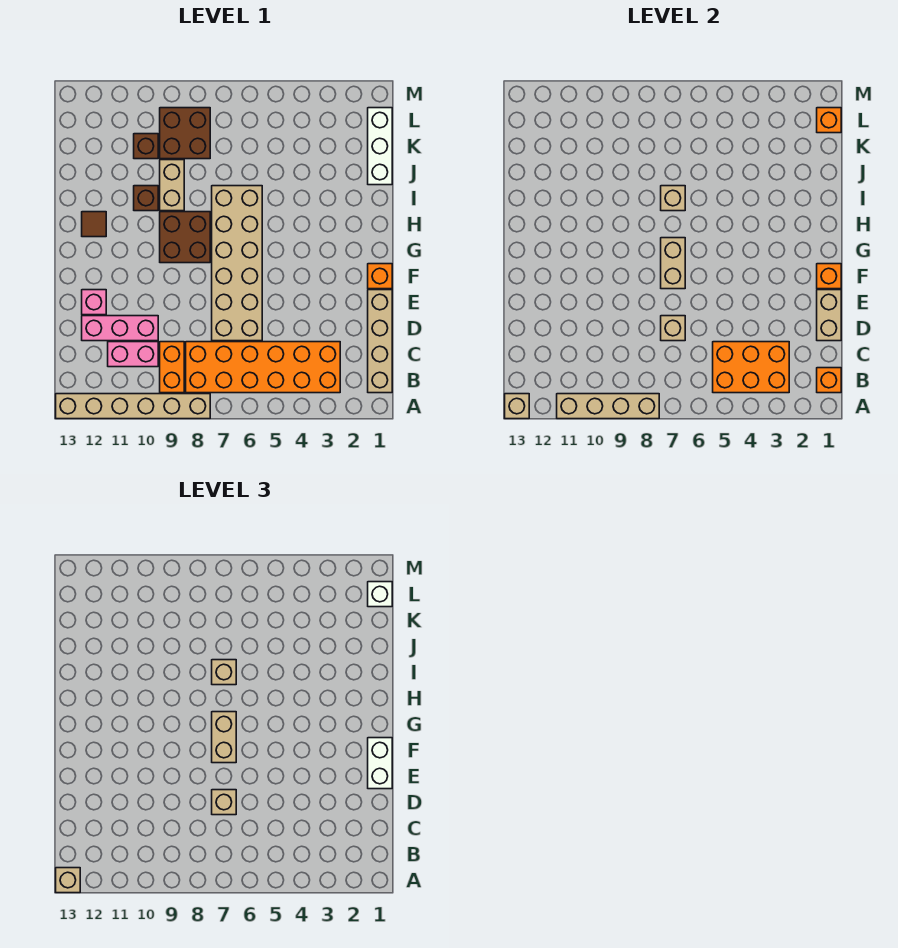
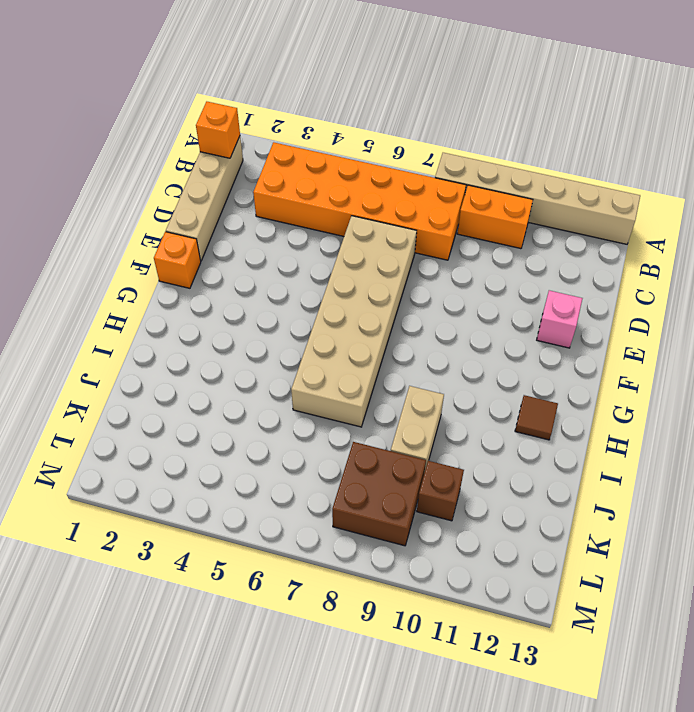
orange brick B9:B10 level 1 -> orange brick B9:C9 level 1
none -> pink brick C10:C11 level 1
none -> pink brick D10:D12 level 1
none -> brown brick G8:H9 level 1
none -> brown brick I10 level 1

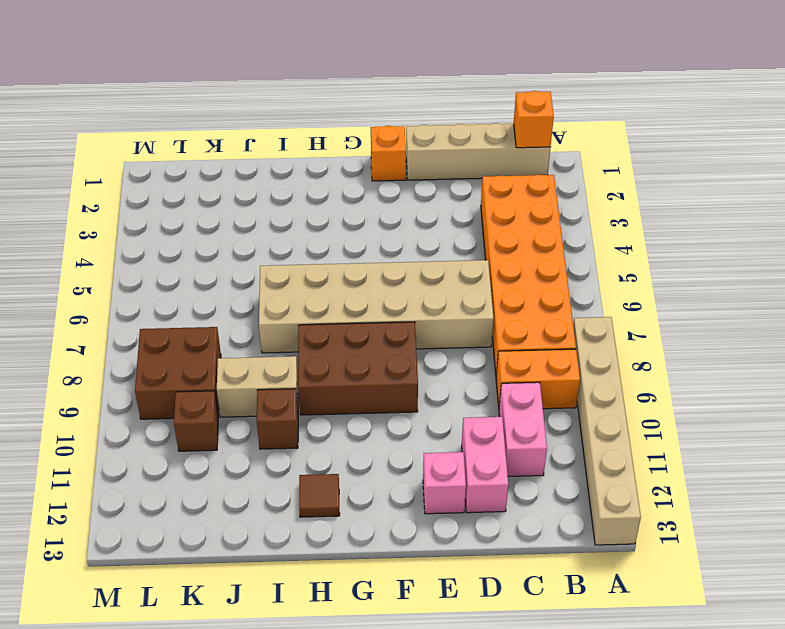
pink brick D11:D12 level 1 -> pink brick D10:D12 level 1
brown brick F8:H9 level 1 -> brown brick G8:H9 level 1
none -> white brick J1:L1 level 1
none -> tan brick A8:A11 level 2
none -> tan brick A13 level 2
none -> orange brick B3:C5 level 2

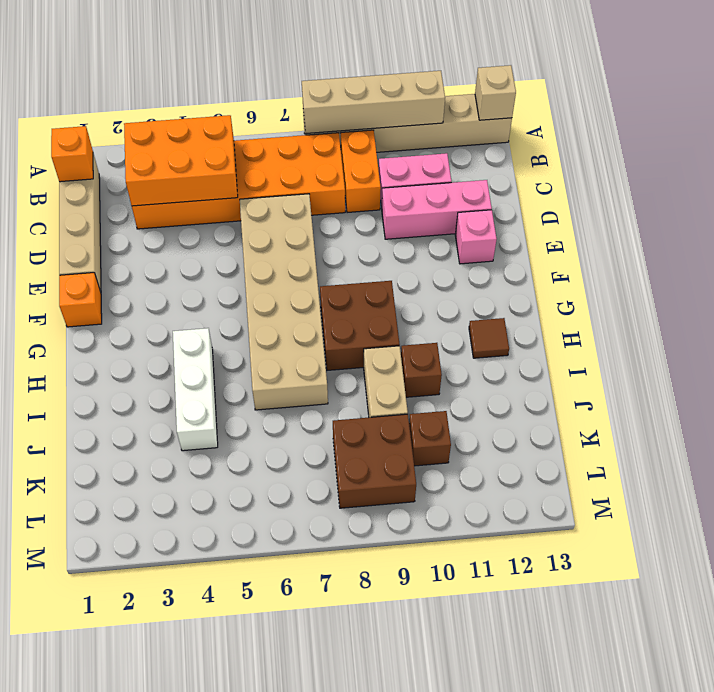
white brick H4:J4 level 1 -> white brick J1:L1 level 1
none -> tan brick D1:E1 level 2
none -> tan brick D7 level 2
none -> orange brick F1 level 2
none -> tan brick F7:G7 level 2

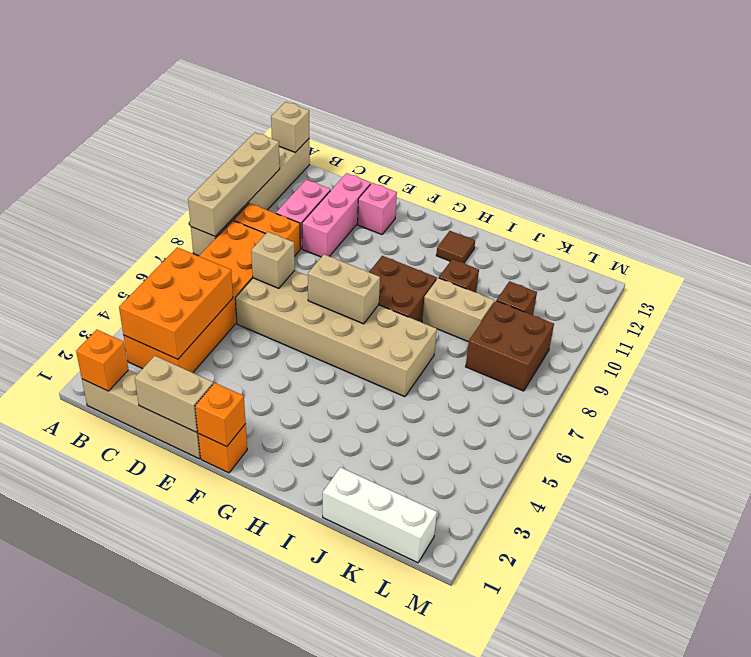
none -> tan brick I7 level 2
none -> orange brick L1 level 2
none -> tan brick A13 level 3
none -> tan brick D7 level 3

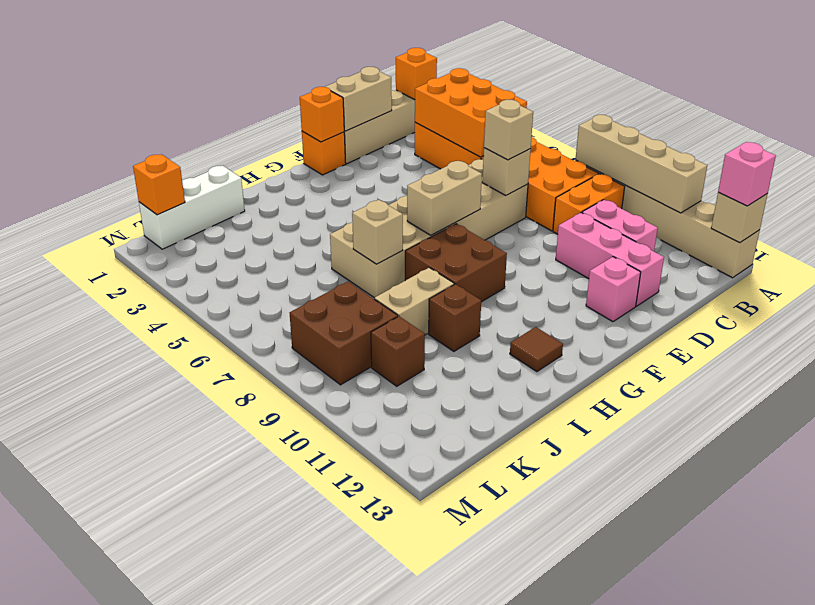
pink brick A13 level 3 -> tan brick A13 level 3
none -> white brick E1:F1 level 3
none -> tan brick F7:G7 level 3
none -> tan brick I7 level 3
none -> white brick L1 level 3

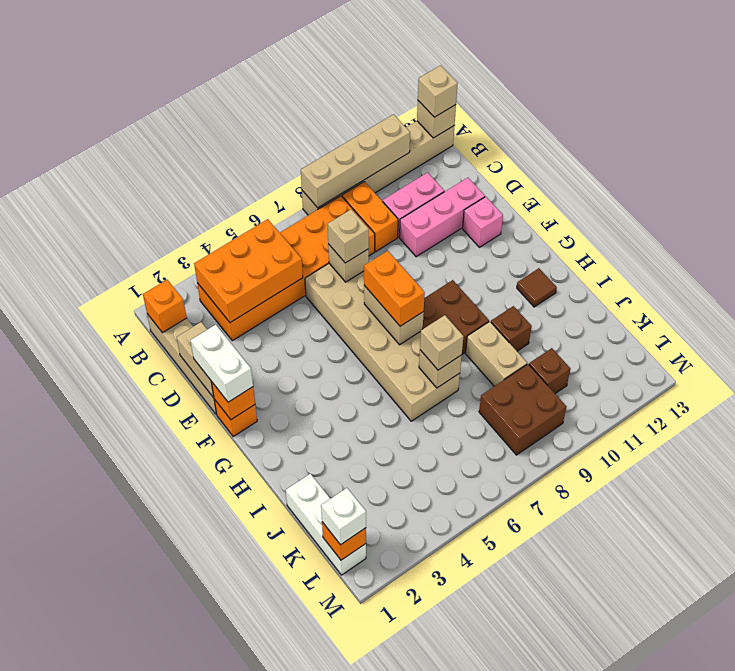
orange brick F7:G7 level 3 -> tan brick F7:G7 level 3

